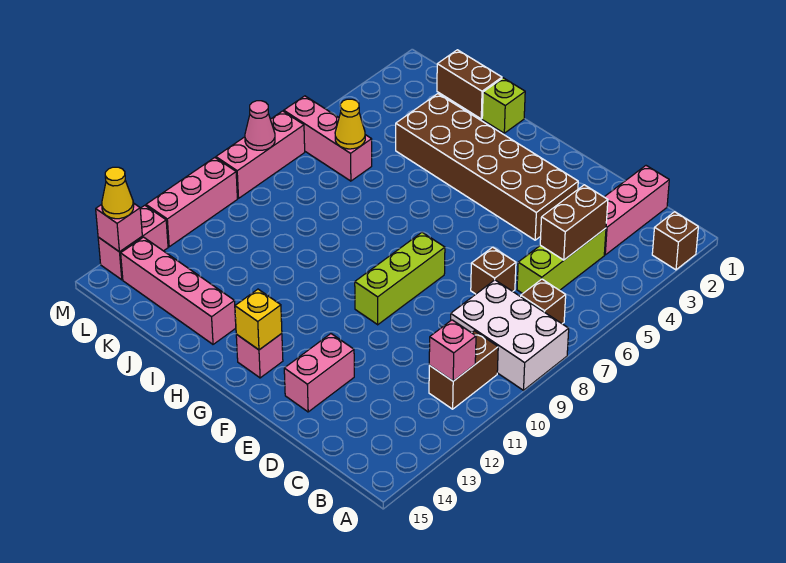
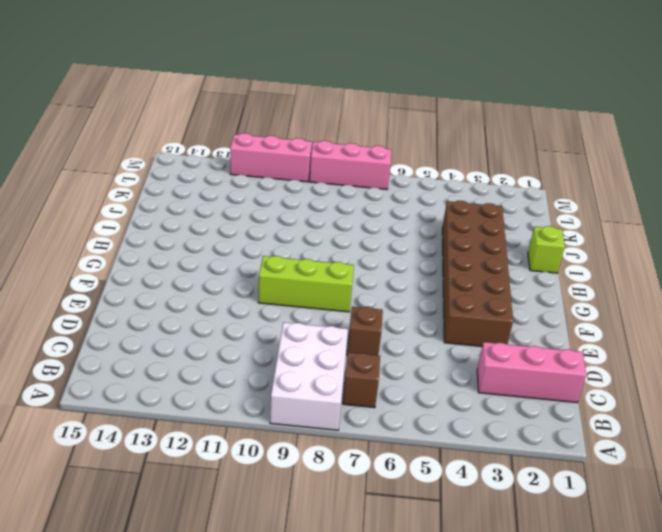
none -> brown brick A2 level 1
none -> brown brick B10:B11 level 1
none -> lime brick C4:C6 level 1

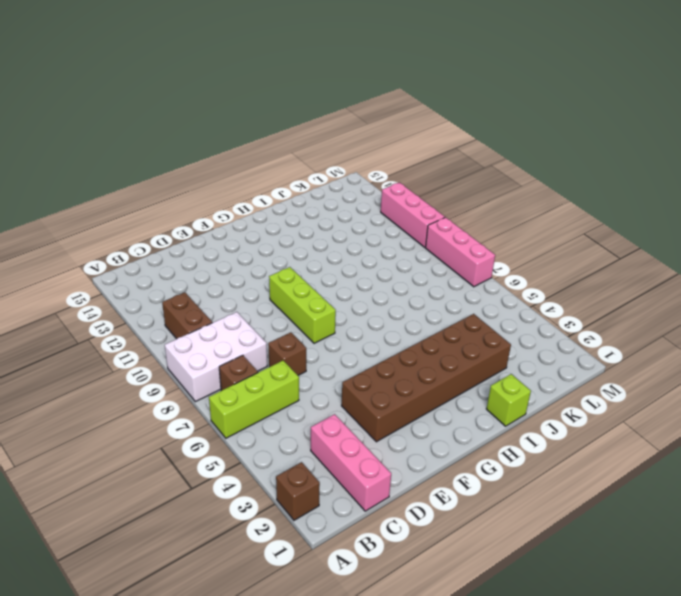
lime brick A6:C6 level 1 -> lime brick C4:C6 level 1
none -> pink brick E13:E14 level 1
none -> pink brick G14 level 1
none -> pink brick I14:L14 level 1

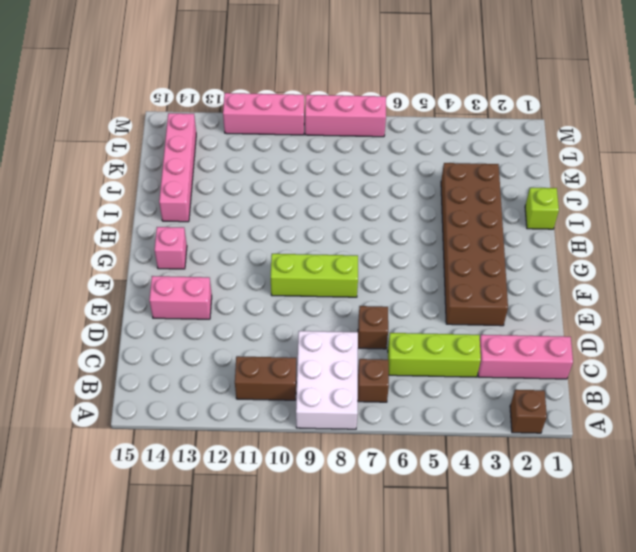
none -> brown brick J1:K1 level 1
none -> pink brick K6:M6 level 1
none -> pink brick M13:M14 level 1

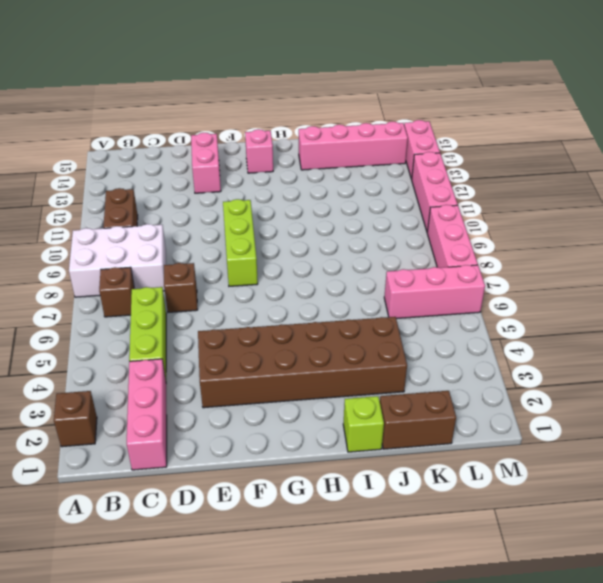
none -> pink brick B11 level 2
none -> brown brick C4:C5 level 2
none -> yellow brick G14 level 2

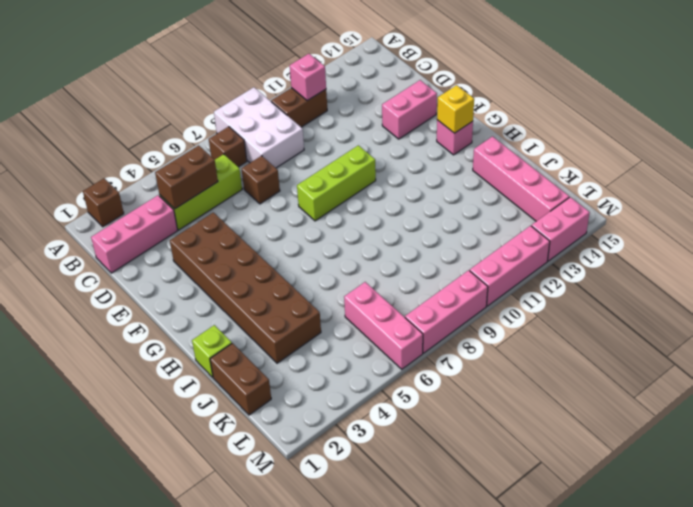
none -> yellow cone K6 level 2
none -> pink cone M8 level 2
none -> pink brick M14 level 2

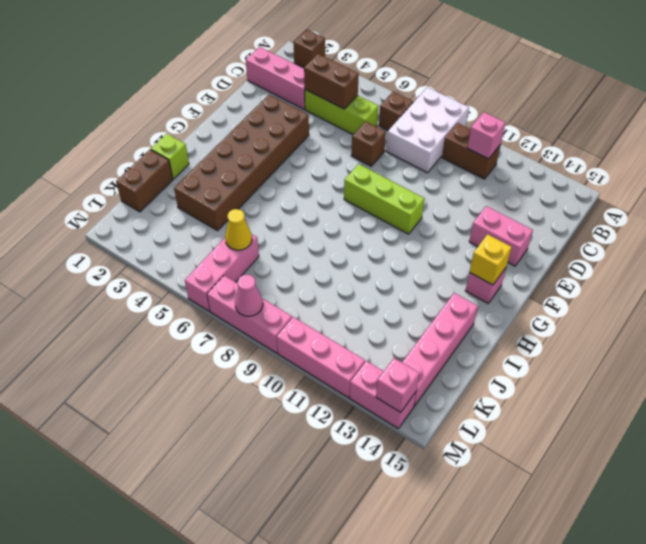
none -> yellow cone M14 level 3

